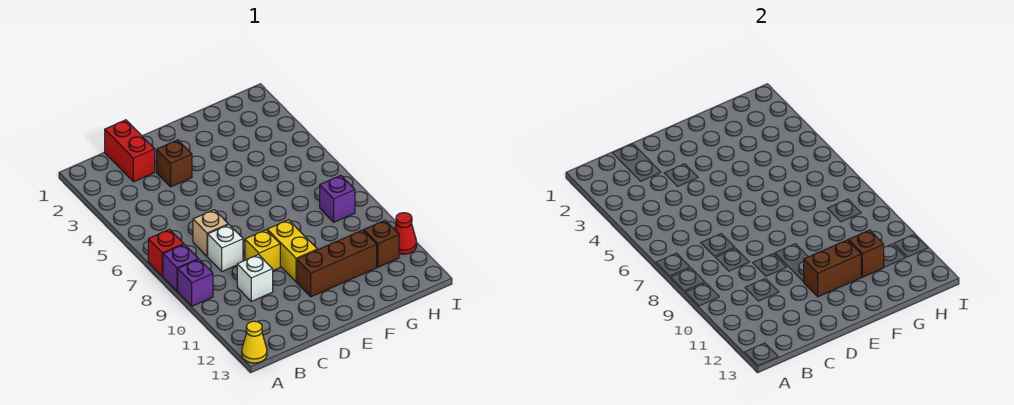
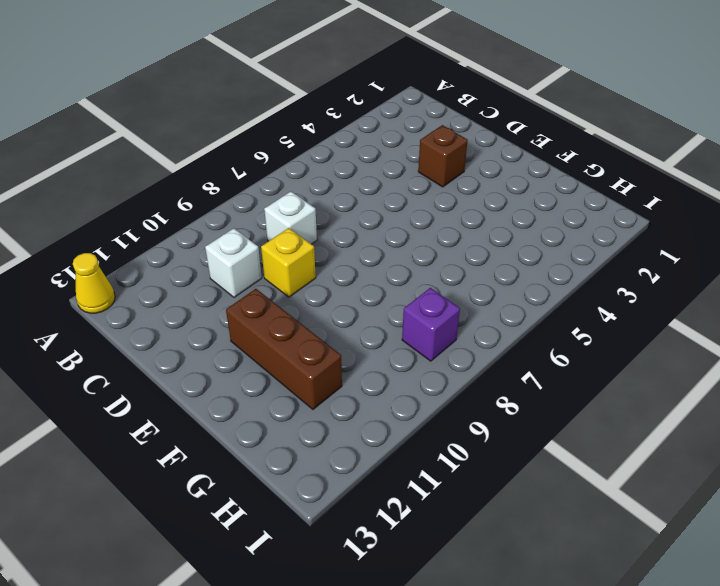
none -> red brick A7 level 1
none -> purple brick A8 level 1
none -> purple brick A9 level 1

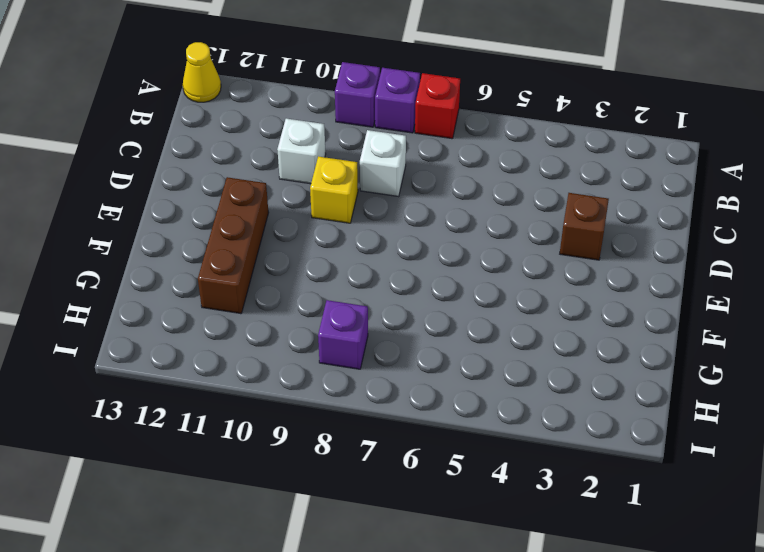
none -> red brick C1:C2 level 1
none -> tan brick C7 level 1
none -> yellow brick E9:E10 level 1

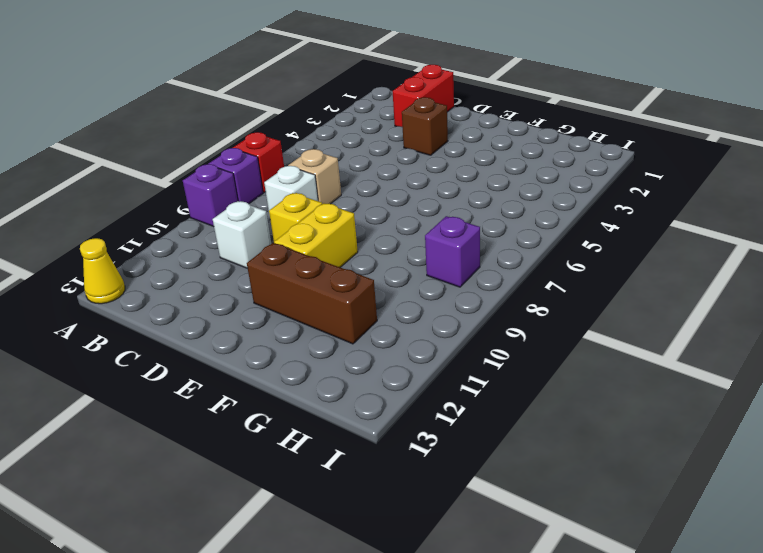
none -> brown brick H11 level 1
none -> red cone I11 level 1
none -> brown brick E11:F11 level 2

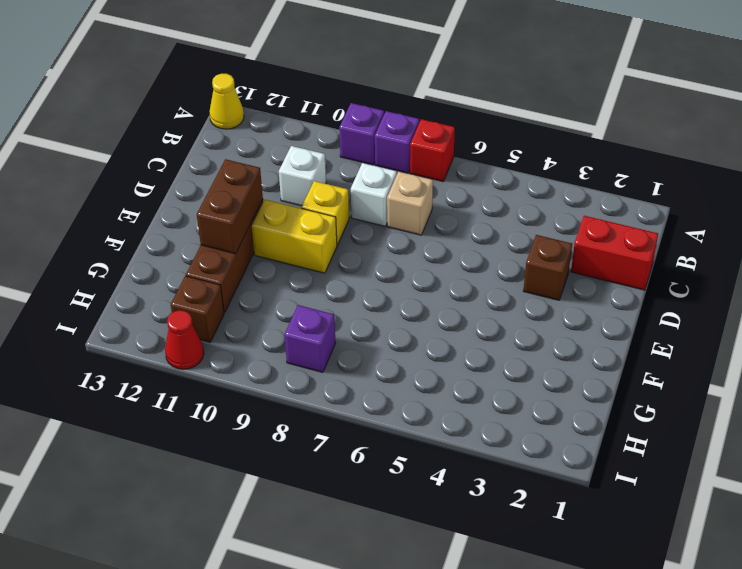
none -> brown brick G11 level 2

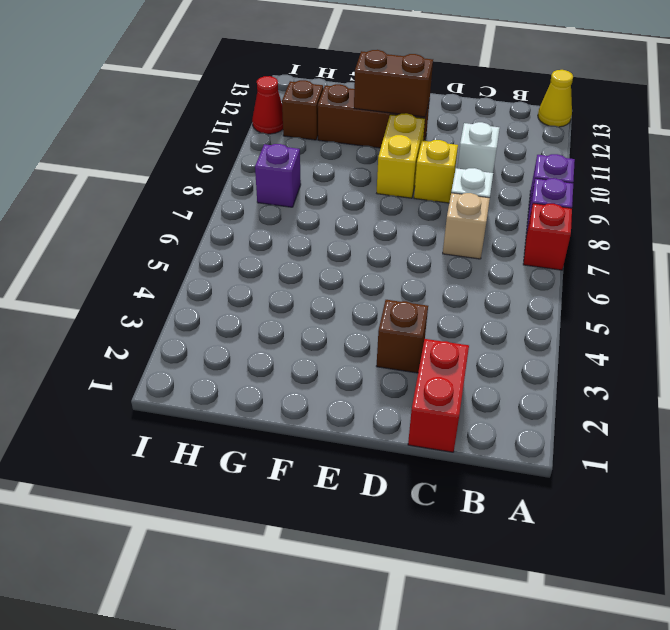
none -> brown brick G11 level 2

